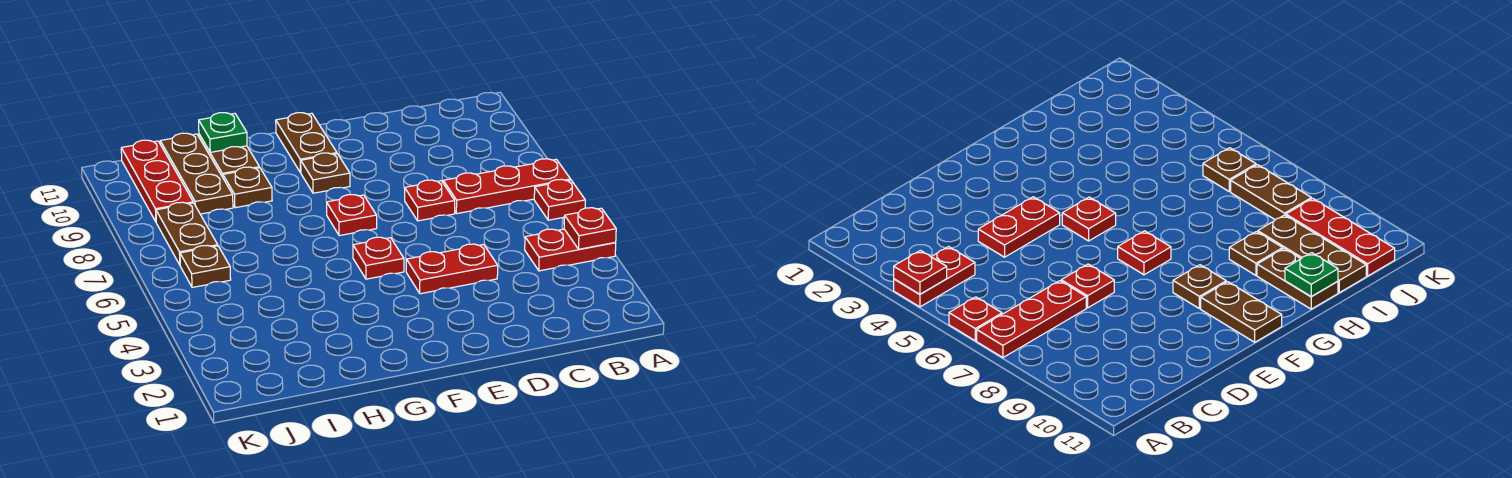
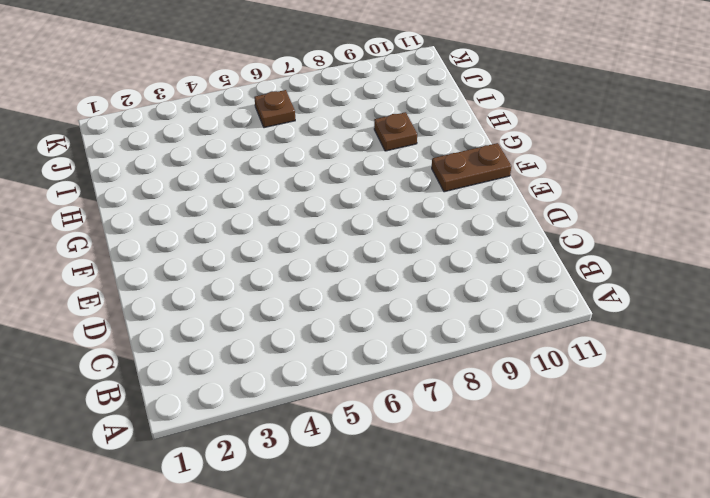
none -> red plate A4:B4 level 1
none -> red plate A6 level 1
none -> red plate A7:C7 level 1

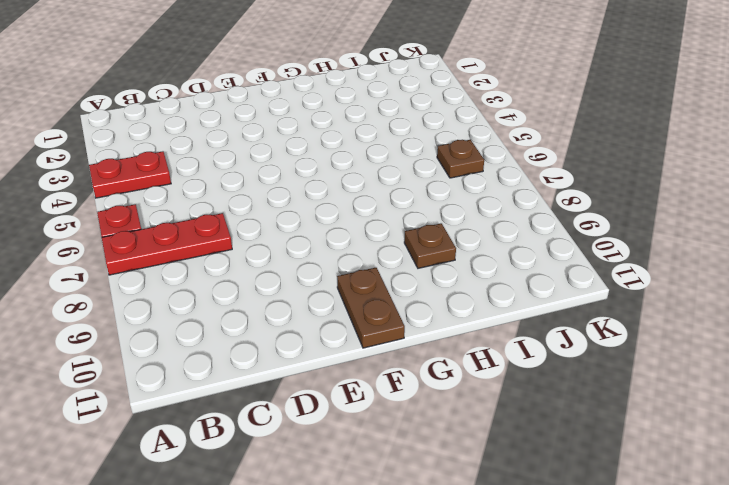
none -> red plate D4:E4 level 1
none -> red plate D7 level 1
none -> red plate F5 level 1

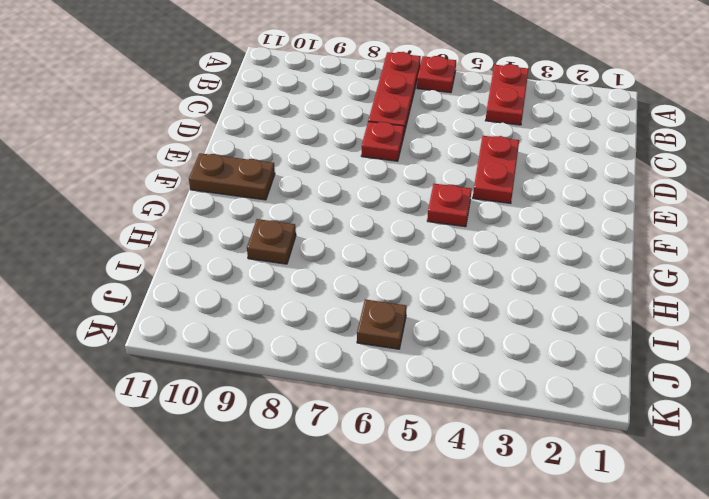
none -> red plate F7 level 1
none -> brown plate F9 level 1
none -> brown plate H10:H11 level 1

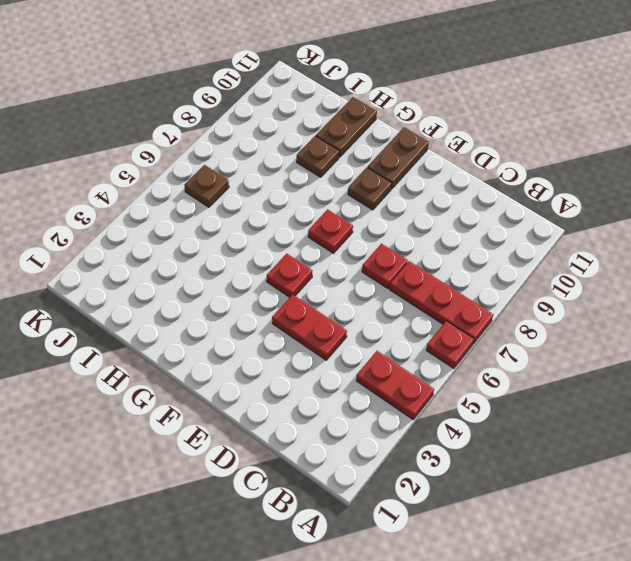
none -> brown plate I9:I11 level 1
none -> brown plate J7:J8 level 1
none -> red plate J9:J11 level 1

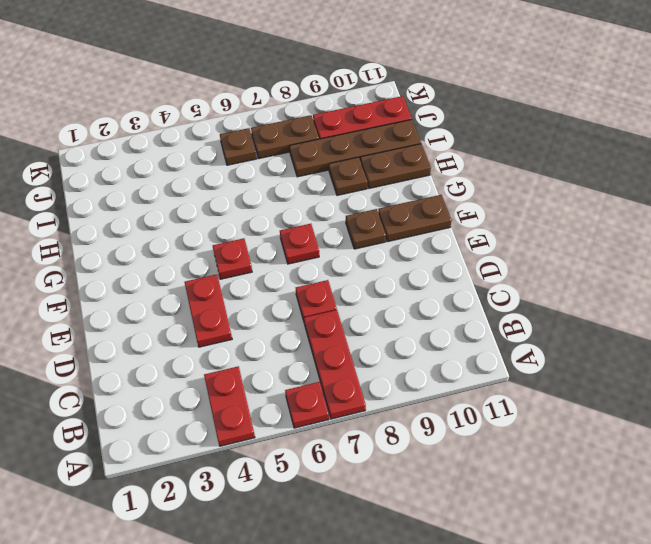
brown plate I8:I11 level 1 -> brown plate I9:I11 level 1
none -> red plate A4 level 2
none -> green plate H11 level 2

